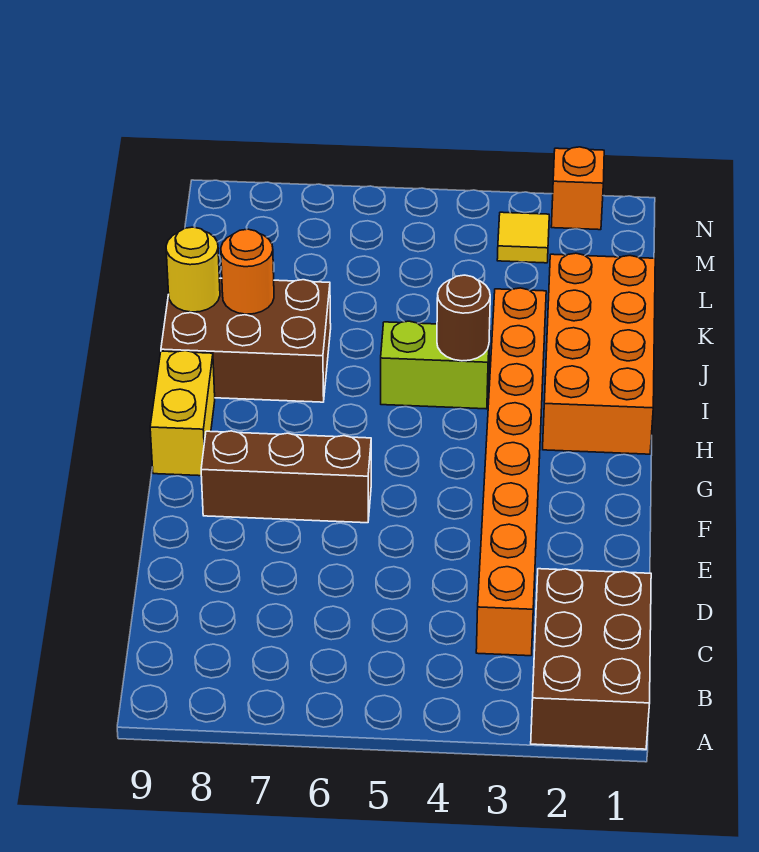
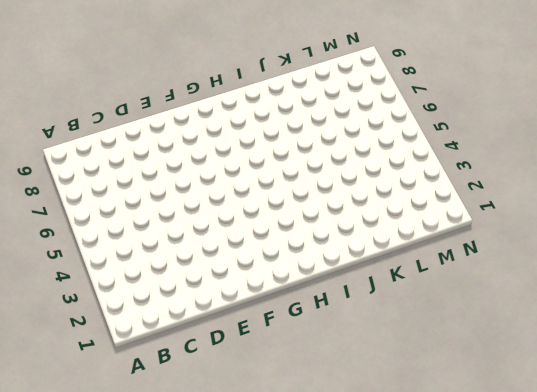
none -> brown brick A1:C2 level 1
none -> orange brick C3:J3 level 1
none -> brown brick F6:F8 level 1

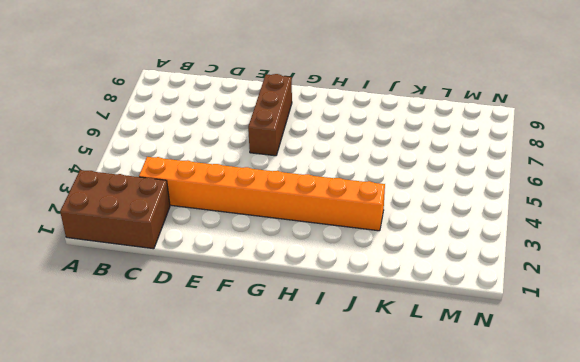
none -> yellow brick G9:H9 level 1
none -> orange brick H1:K2 level 1
none -> lime brick I4:I5 level 1

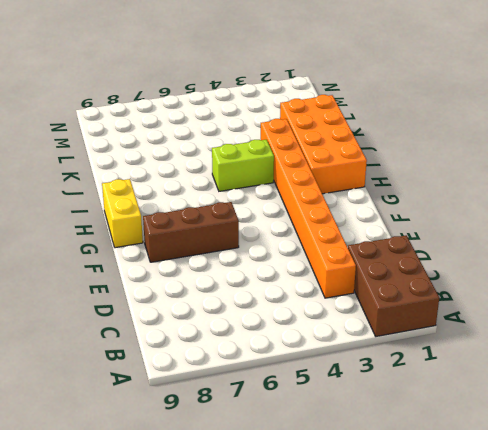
none -> brown brick I7:J9 level 1
none -> yellow tile M3 level 1
none -> orange brick N2 level 1

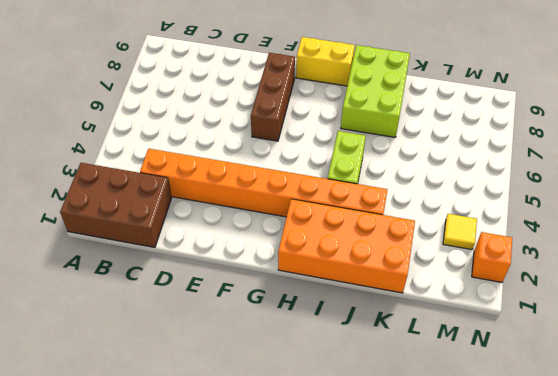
lime brick I7:J9 level 1 -> brown brick I7:J9 level 1
none -> brown round brick I4 level 2
none -> orange round brick J8 level 2
none -> yellow round brick J9 level 2

